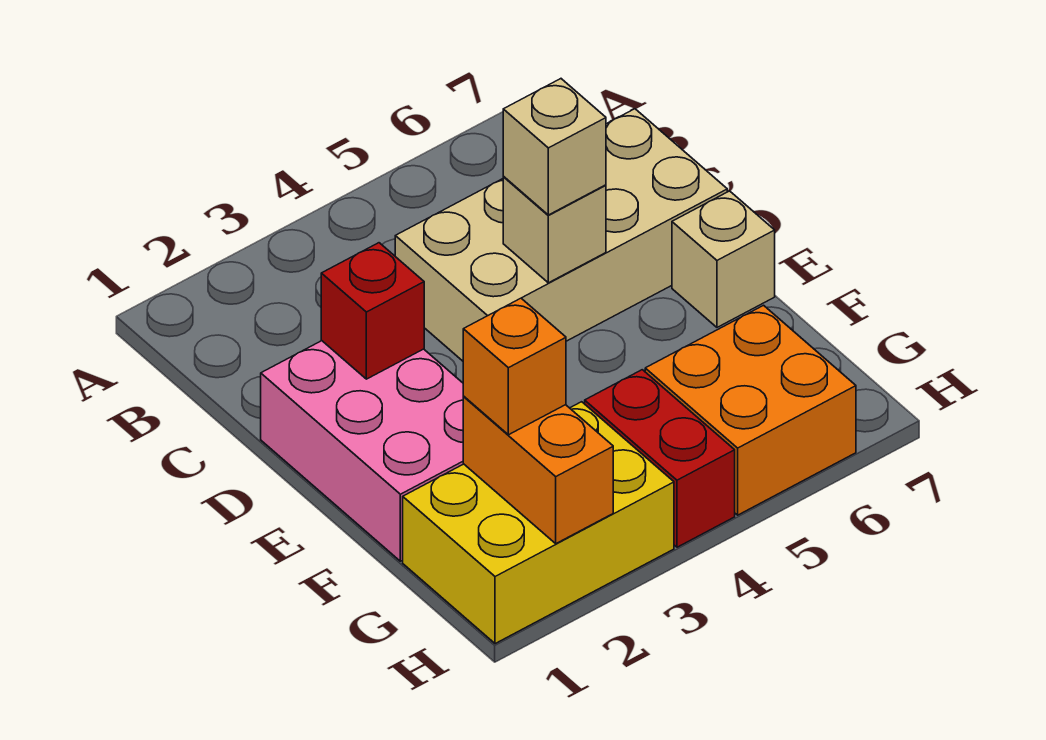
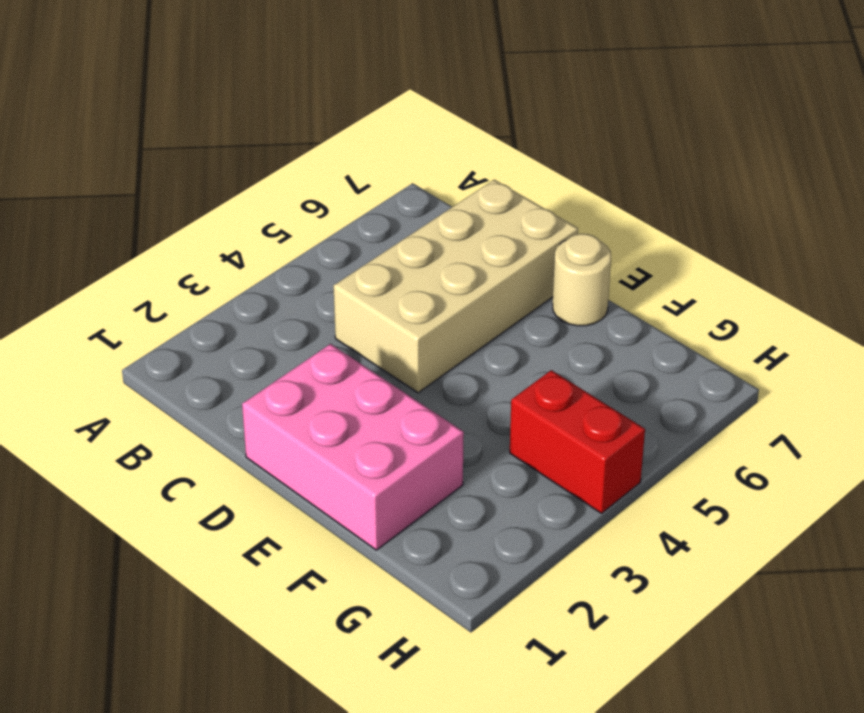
tan round brick E7 level 1 -> tan brick E7 level 1
none -> yellow brick G1:H3 level 1
none -> orange brick G5:H6 level 1

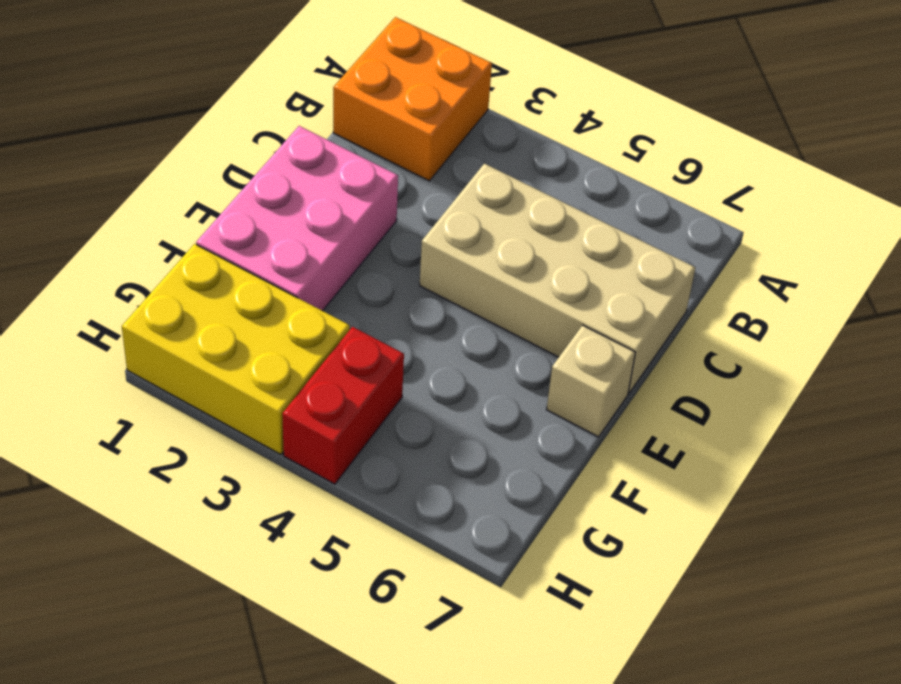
orange brick A1:B2 level 1 -> orange brick G5:H6 level 1
none -> red brick D2 level 2
none -> tan brick D5 level 2

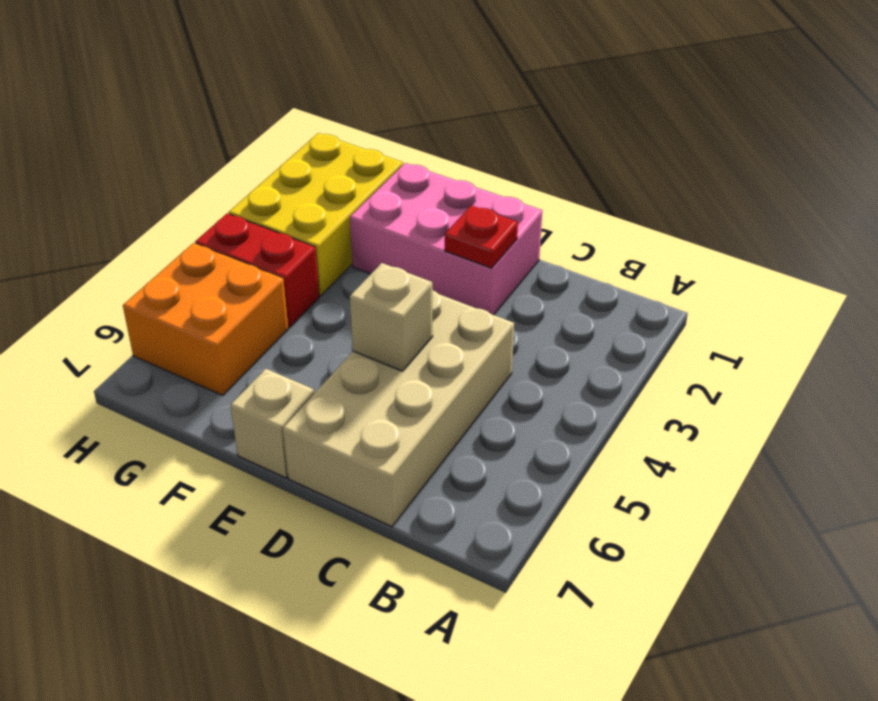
red plate D2 level 2 -> red brick D2 level 2
none -> orange brick G2:H2 level 2
none -> tan brick D5 level 3

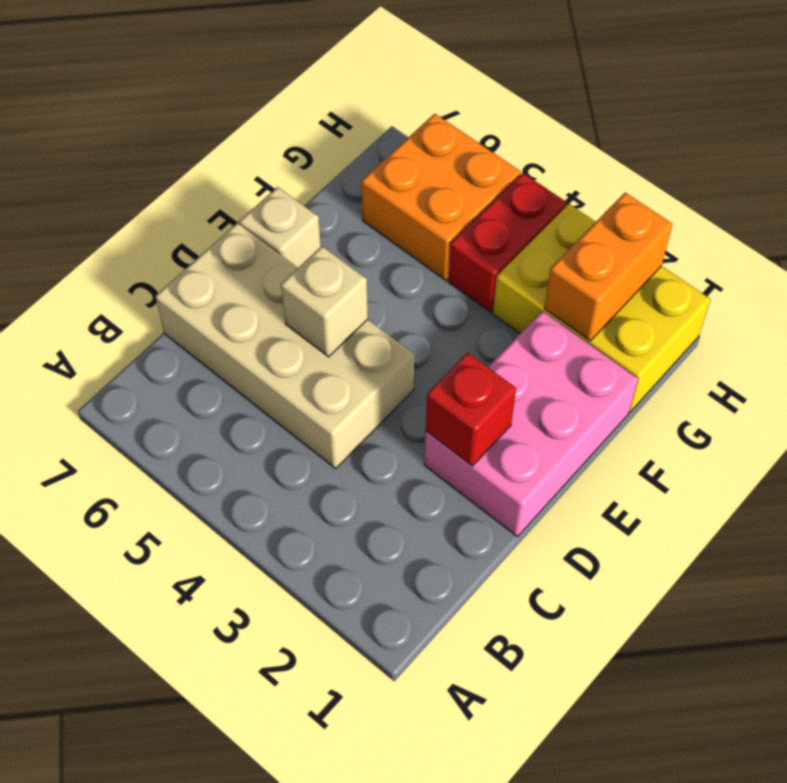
none -> tan brick D5 level 3
none -> orange brick G2 level 3

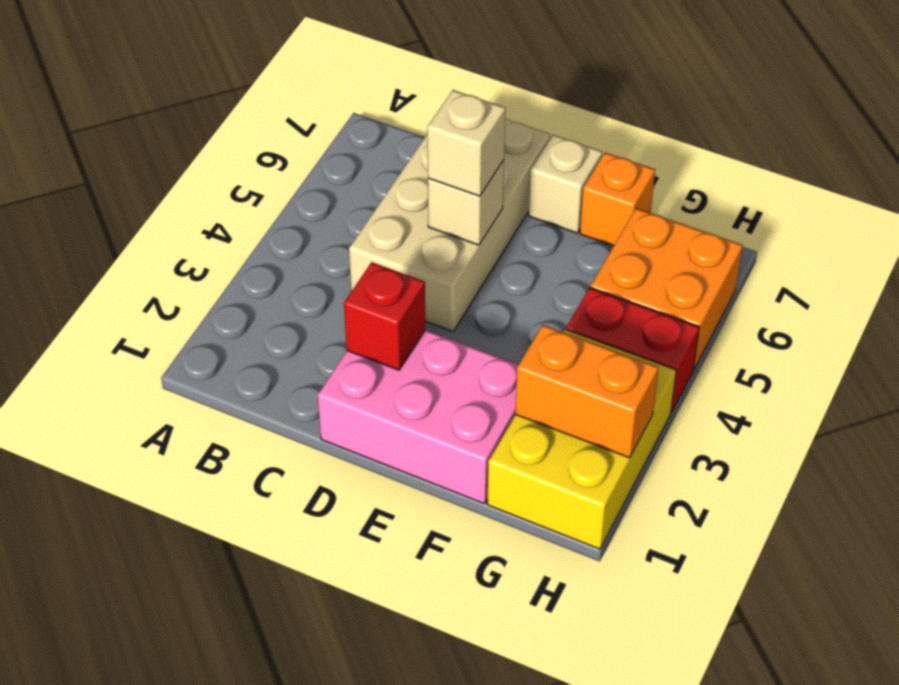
orange brick F7 level 1 -> orange brick G2 level 3

